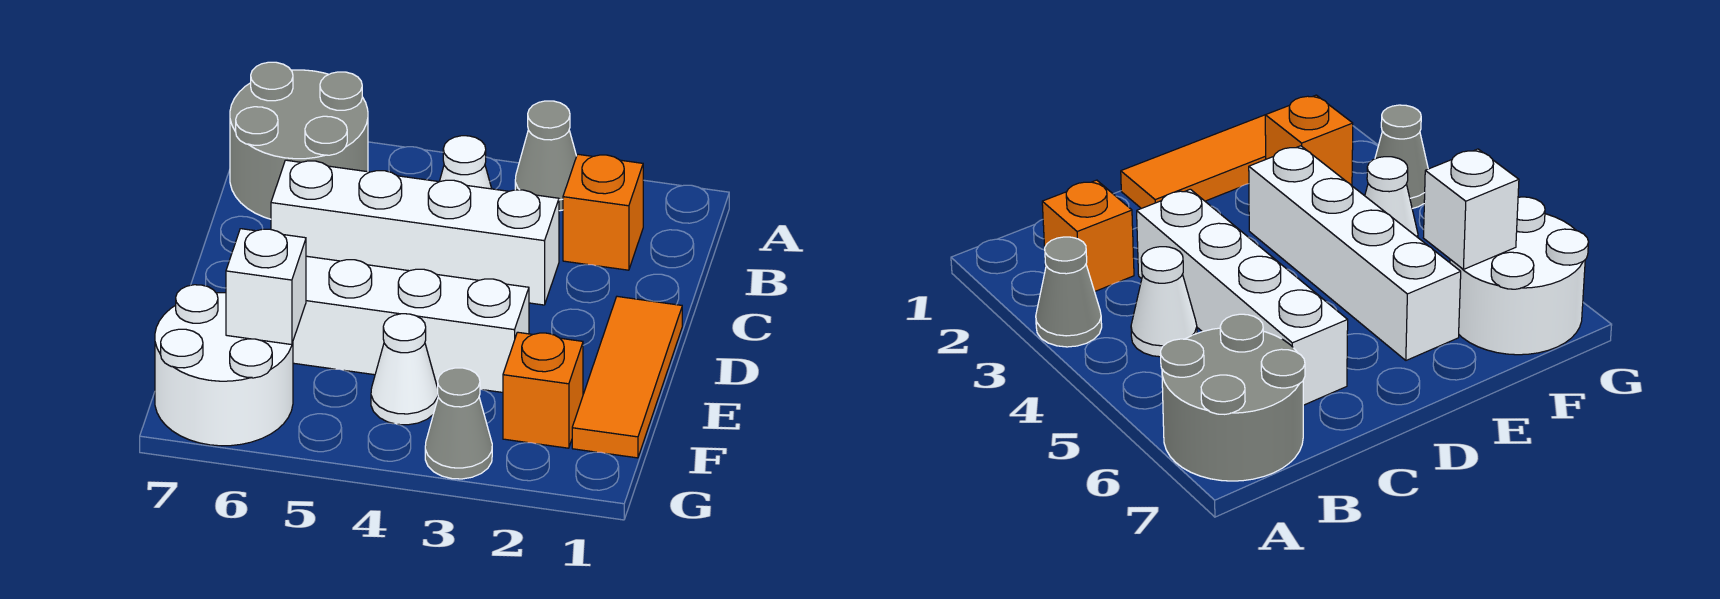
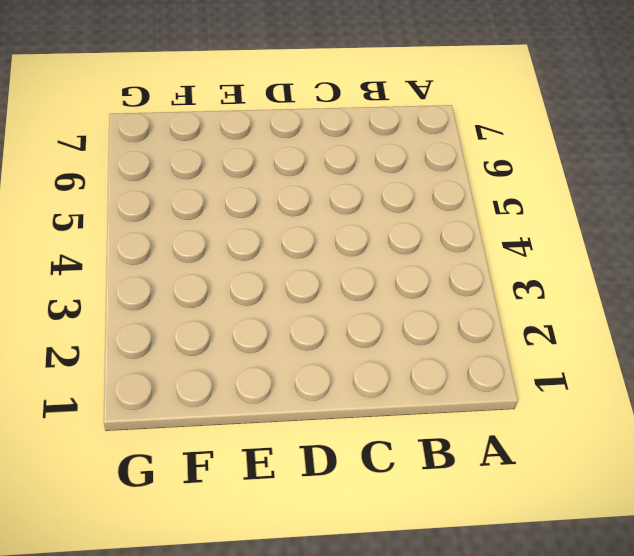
none -> grey cone A3 level 1
none -> grey round brick A6:B7 level 1
none -> orange brick B2 level 1

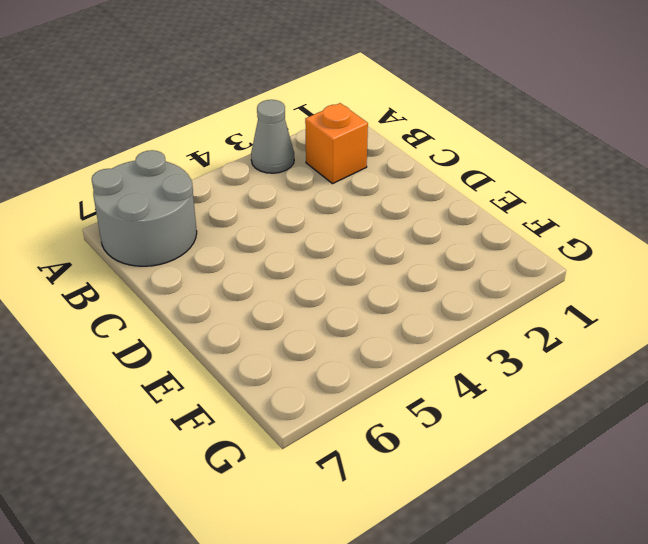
none -> white cone B4 level 1
none -> white brick C3:C6 level 1
none -> orange tile D1:F1 level 1

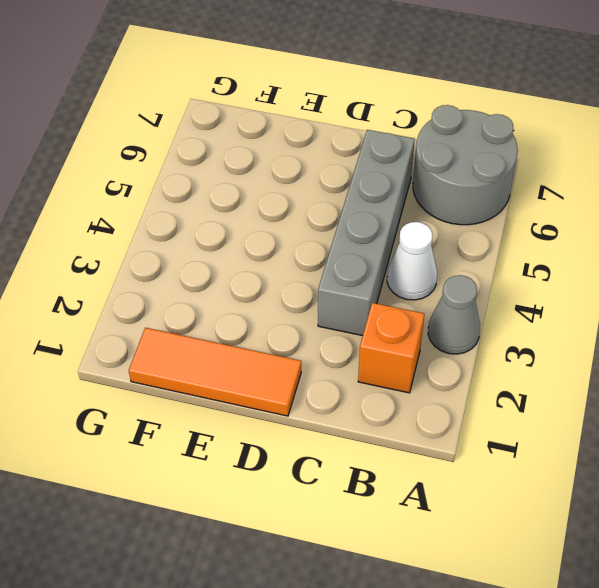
grey brick C3:C6 level 1 -> white brick C3:C6 level 1
none -> white brick E3:E6 level 1
none -> orange brick F2 level 1
none -> white cone F4 level 1

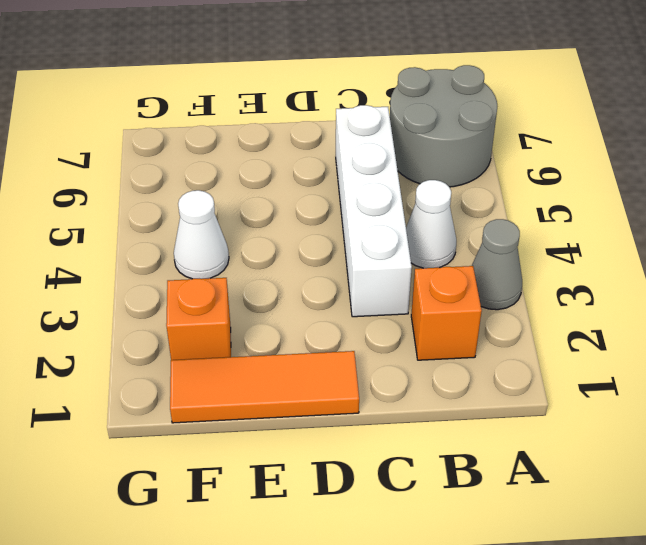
none -> white brick E3:E6 level 1
none -> white round brick F6:G7 level 1
none -> grey cone G3 level 1

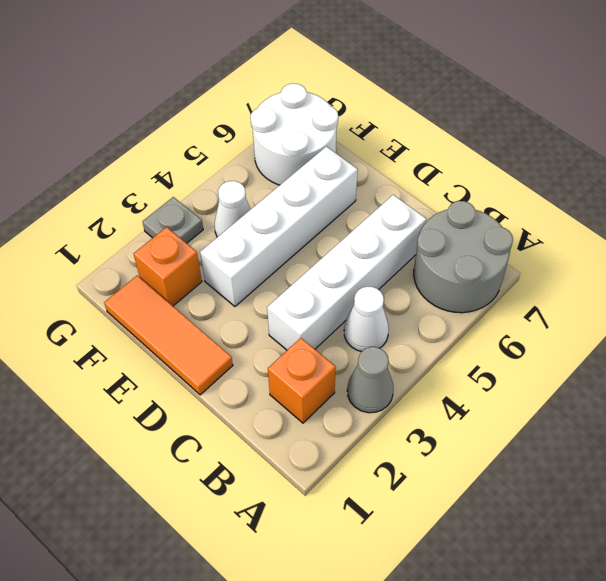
grey plate G3 level 1 -> grey cone G3 level 1
none -> white brick F6 level 2

